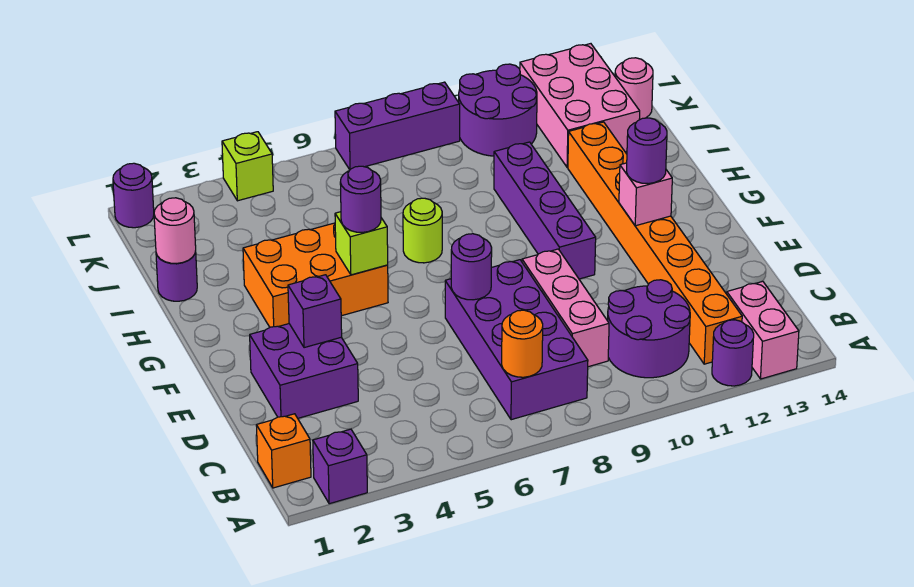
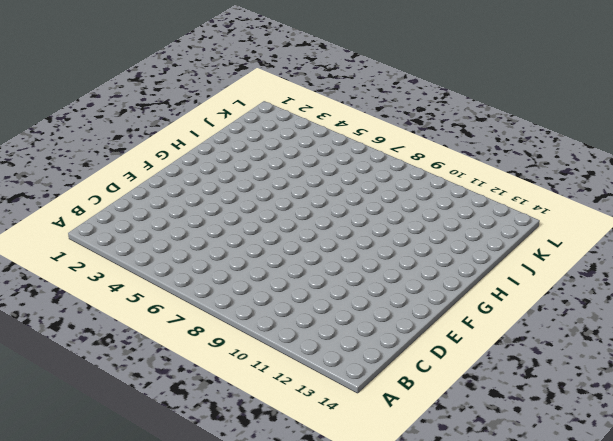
none -> purple brick A2 level 1
none -> purple round brick A12 level 1
none -> pink brick A13:B13 level 1

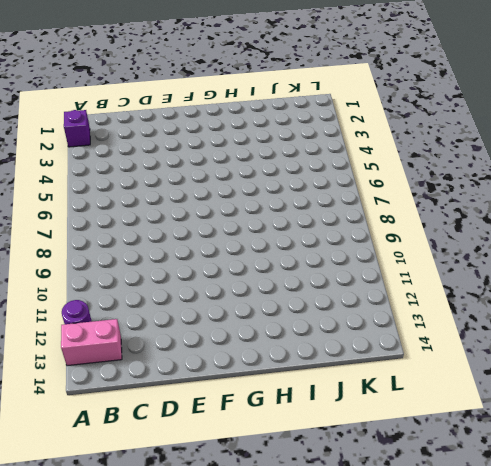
none -> orange brick B1 level 1
none -> purple brick B7:E8 level 1
none -> purple round brick B10:C11 level 1

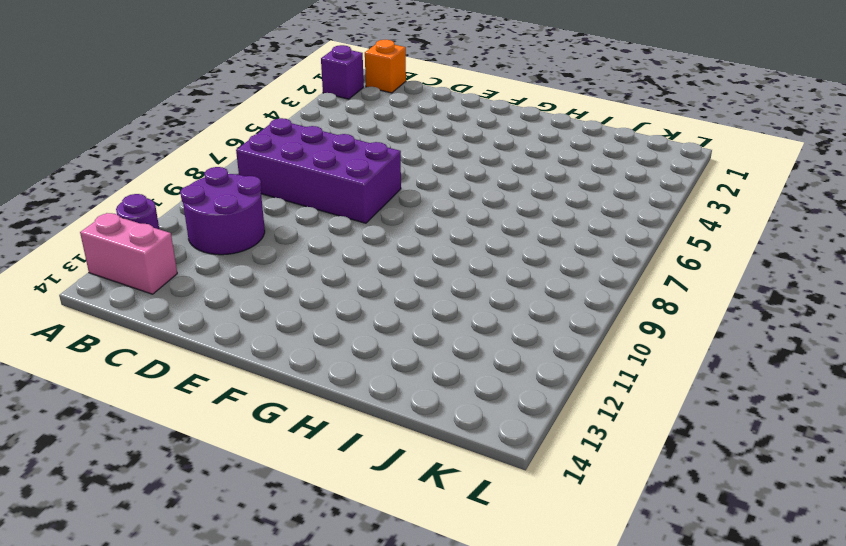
none -> orange brick B12:I12 level 1
none -> pink brick C9:E9 level 1
none -> purple brick D2:E3 level 1

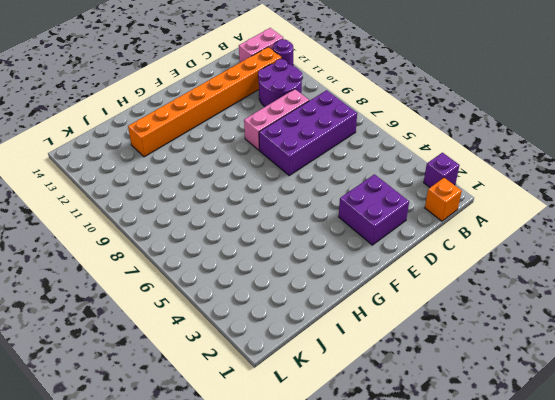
none -> purple brick F10:I10 level 1
none -> orange brick G3:H5 level 1
none -> lime round brick H7 level 1

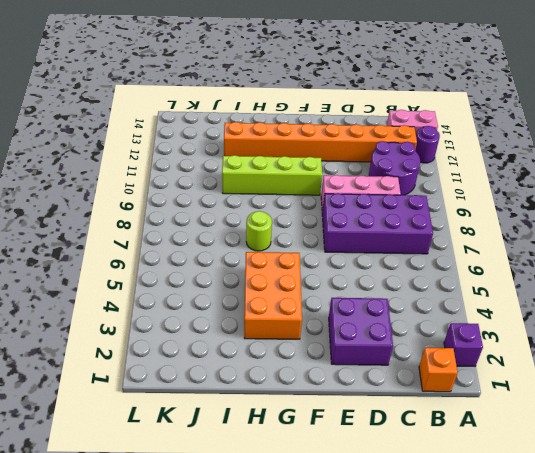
lime brick F10:I10 level 1 -> purple brick F10:I10 level 1
none -> purple round brick I1 level 1
none -> pink brick J12:L13 level 1
none -> purple round brick K10:L11 level 1

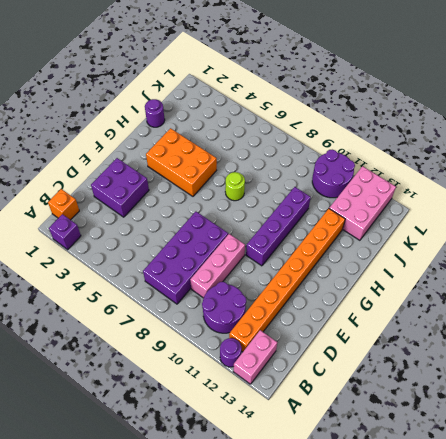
none -> pink round brick K14 level 1
none -> purple round brick L1 level 1
none -> lime brick L4 level 1

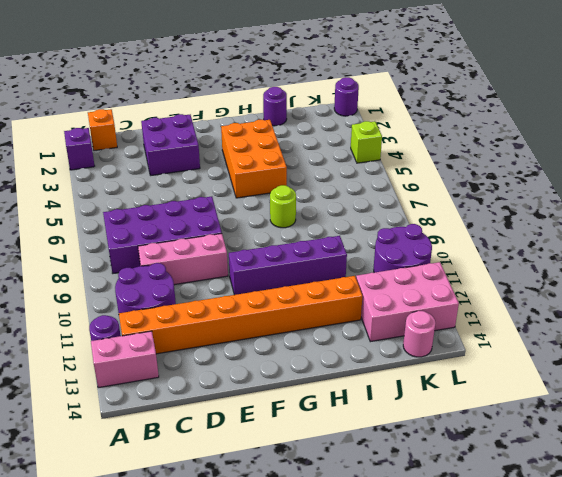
none -> purple brick L7:L9 level 1
none -> orange round brick B7 level 2
none -> purple brick E3 level 2

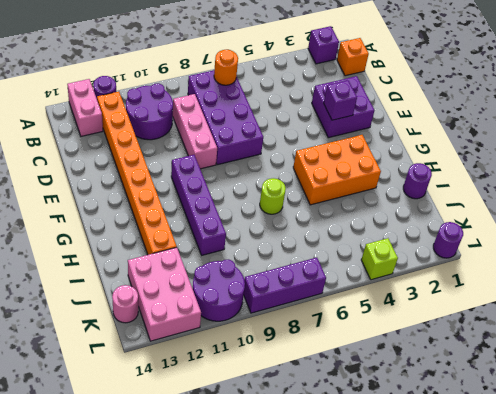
none -> purple round brick E7 level 2
none -> pink brick F12 level 2
none -> lime brick G5 level 2

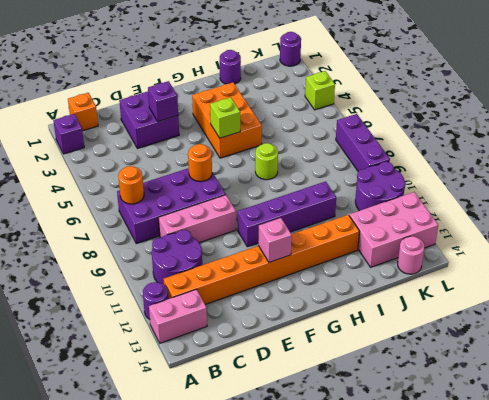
orange round brick E7 level 2 -> purple round brick E7 level 2
none -> pink round brick I1 level 2
none -> purple round brick F12 level 3
none -> purple round brick G5 level 3

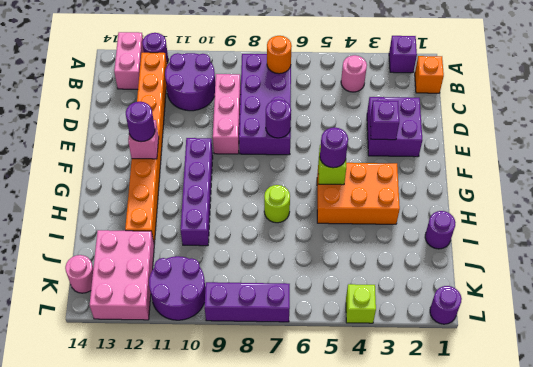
pink round brick B4 level 1 -> pink round brick I1 level 2

